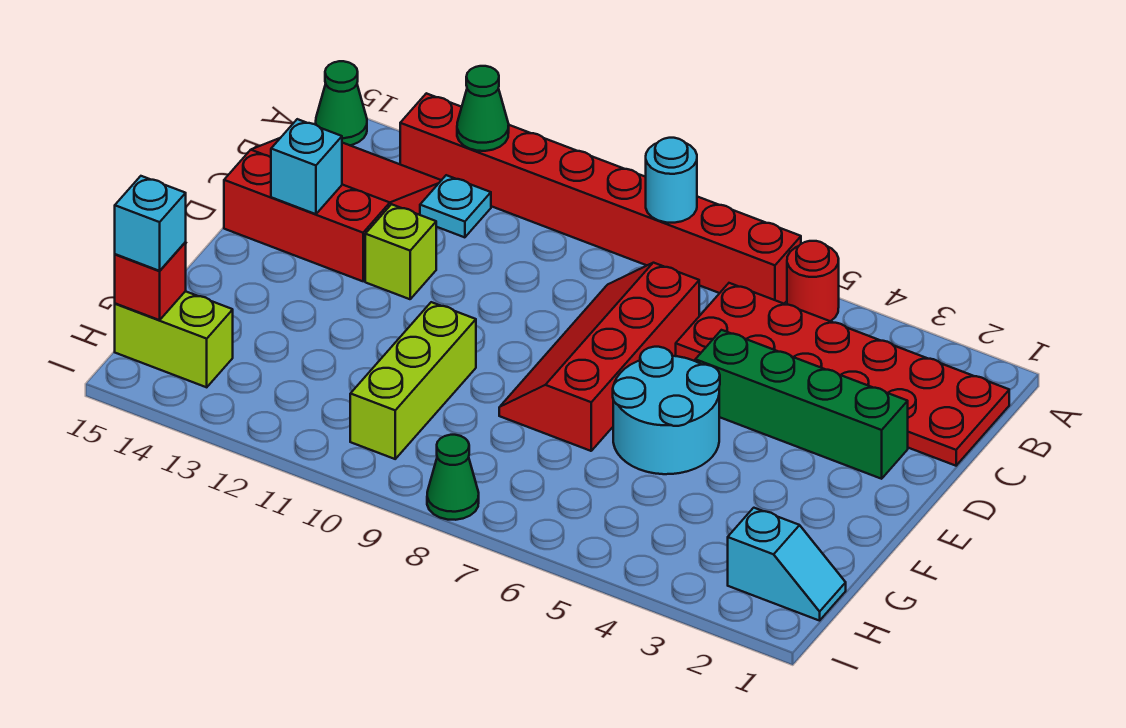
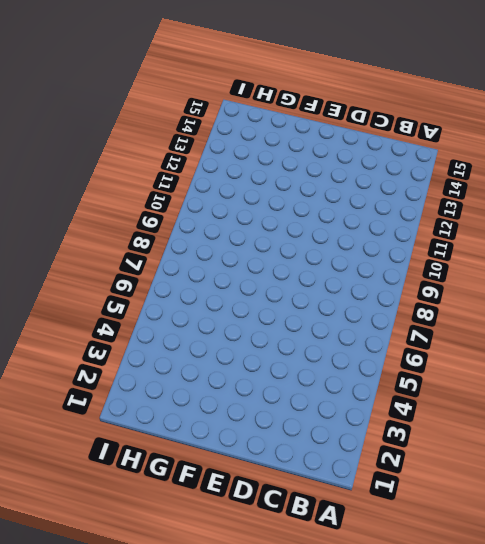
none -> red round brick A5 level 1
none -> red brick A6:A13 level 1
none -> green cone A15 level 1

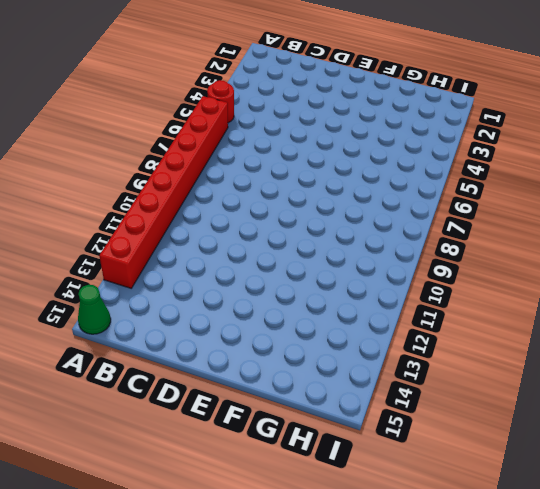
none -> red plate B1:C6 level 1
none -> cyan plate B12 level 1
none -> red slope B13:D15 level 1 top D

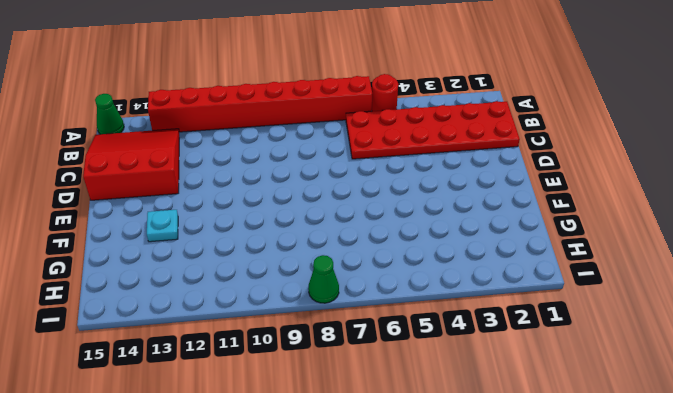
cyan plate F13 level 1 -> cyan plate B12 level 1
none -> red slope C7:F8 level 1 top 7
none -> green brick D2:D5 level 1
none -> lime brick D12 level 1

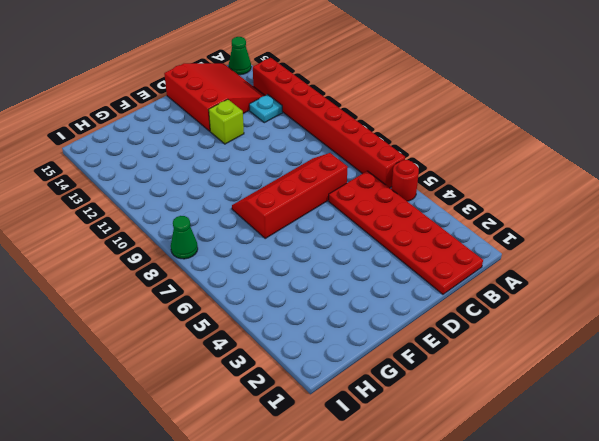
none -> green brick D2:D5 level 1
none -> cyan round brick E5:F6 level 1
none -> lime brick F10:H10 level 1

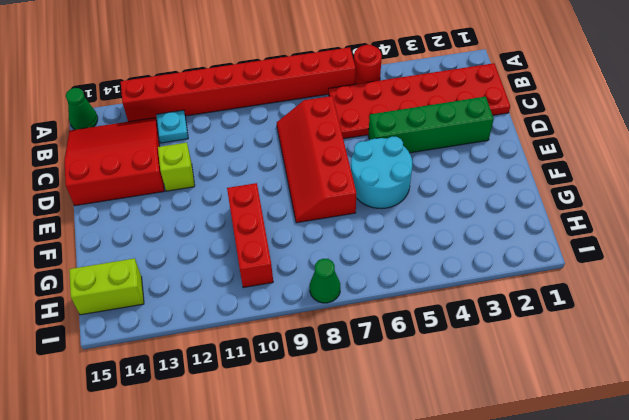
red brick F10:H10 level 1 -> lime brick F10:H10 level 1
none -> cyan slope H1:H2 level 1 top 2
none -> cyan round brick A8 level 2
none -> green cone A12 level 2

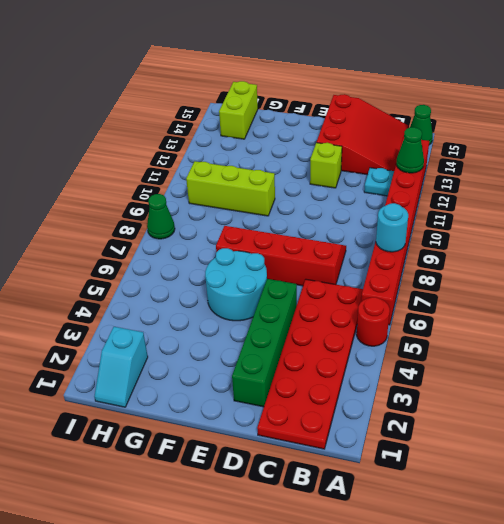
none -> cyan brick D14 level 2
none -> red brick H15 level 2
none -> cyan brick H15 level 3

